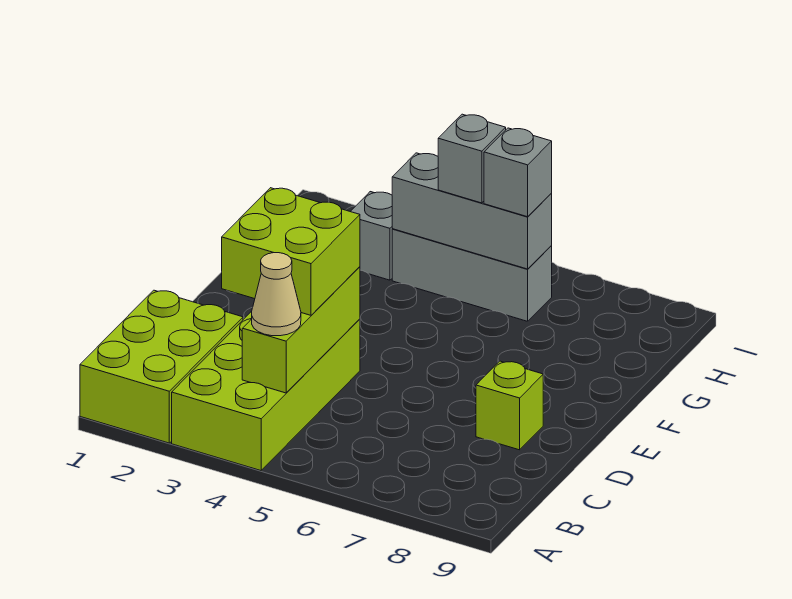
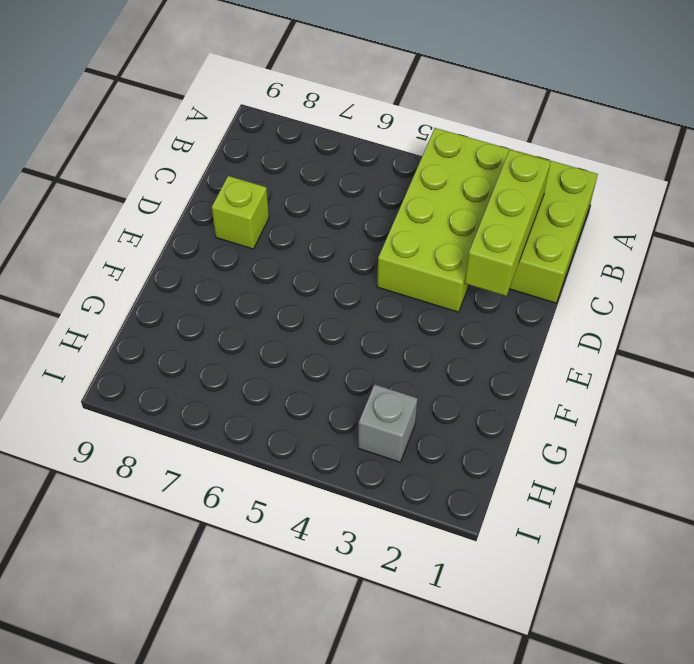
lime brick B2:D2 level 2 -> lime brick B4:D4 level 2
none -> grey brick H4:H6 level 1
none -> grey brick H4:H6 level 2

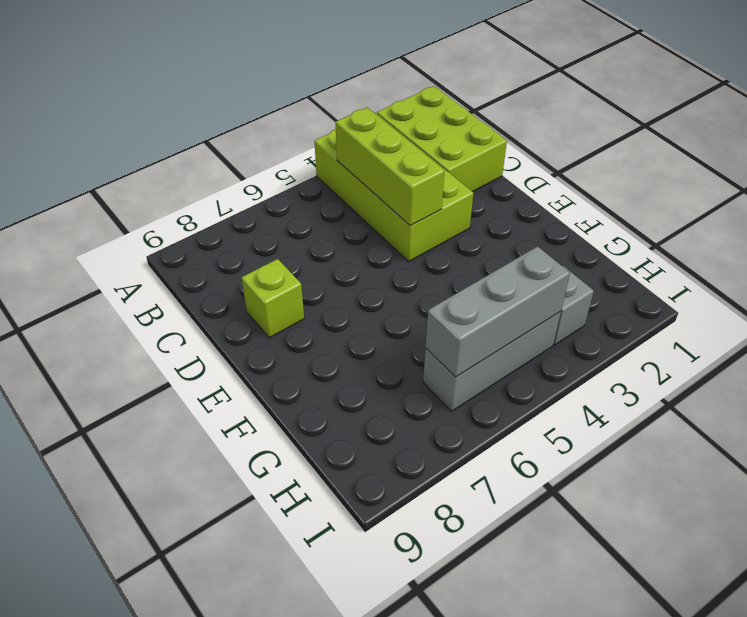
none -> tan cone B4 level 3
none -> lime brick C3:D4 level 3

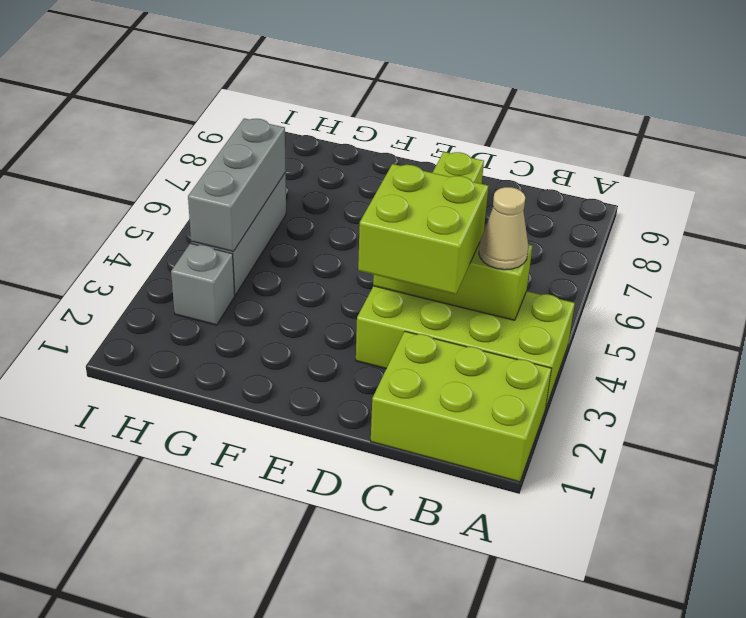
none -> grey brick H5 level 3
none -> grey brick H6 level 3

